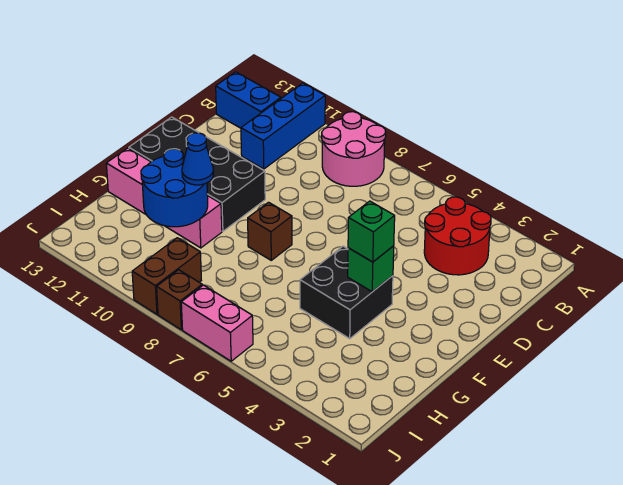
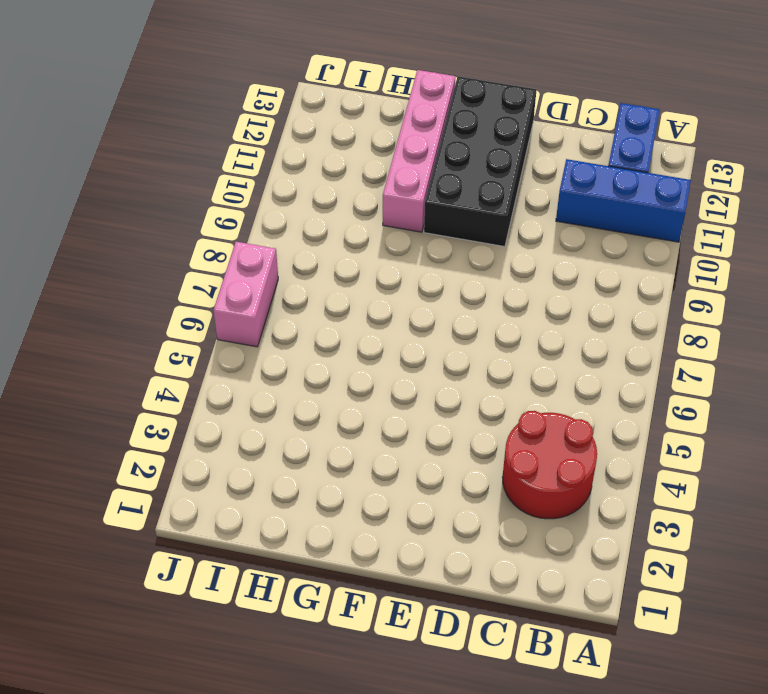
none -> pink round brick A8:B9 level 1
none -> black brick F4:G5 level 1
none -> brown brick F8 level 1

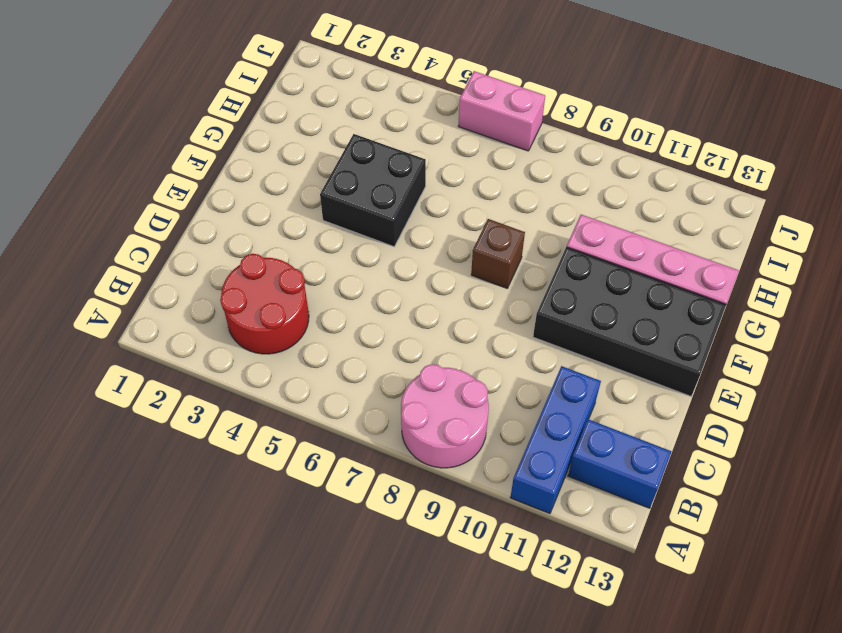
none -> brown brick I9:J9 level 1
none -> brown brick J8 level 1
none -> green brick F4 level 2

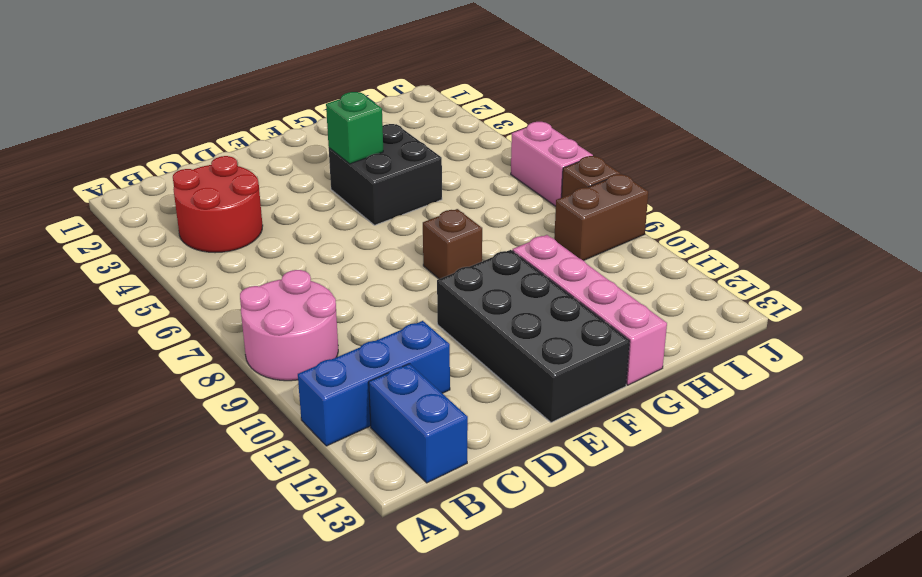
none -> blue round brick G10:H11 level 2
none -> green brick F4 level 3
none -> blue cone G10 level 3

